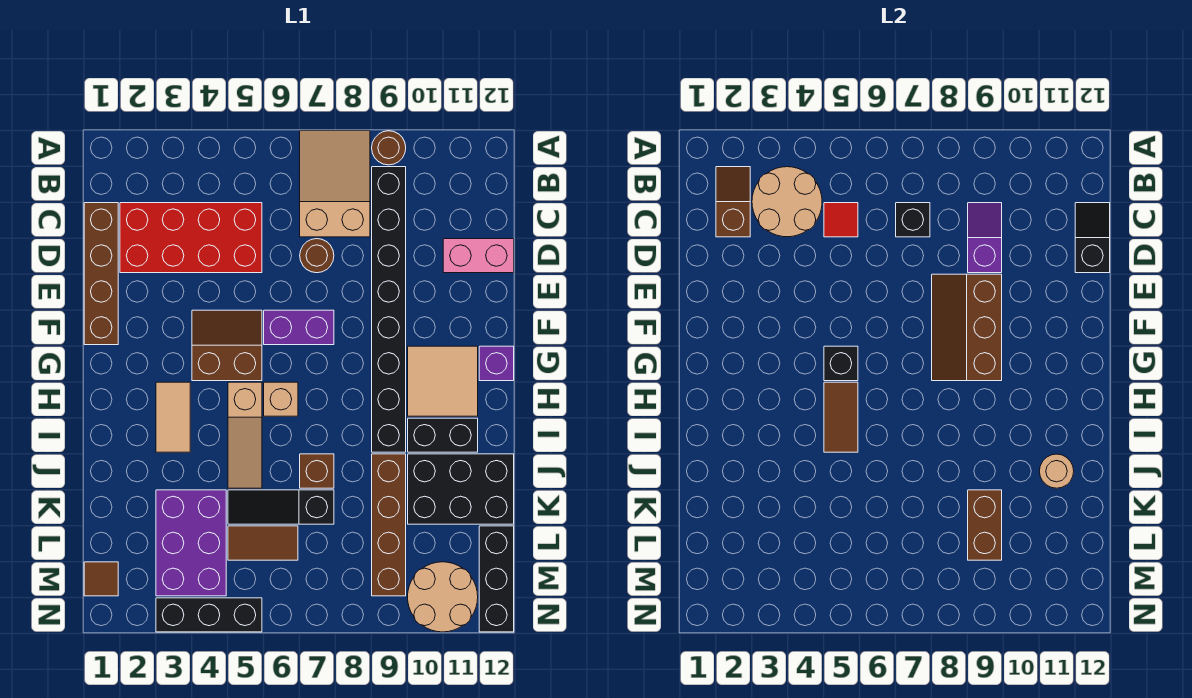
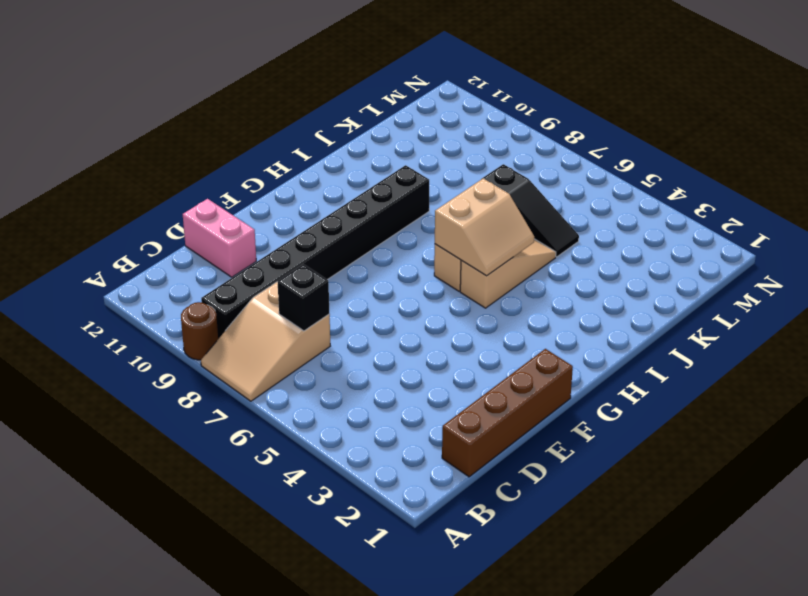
tan slope H5:I6 level 2 top 6 -> brown tile H5:I5 level 2
none -> red brick C2:D5 level 1
none -> brown round brick D7 level 1
none -> brown slope F4:G5 level 1 top G
none -> purple brick F6:F7 level 1

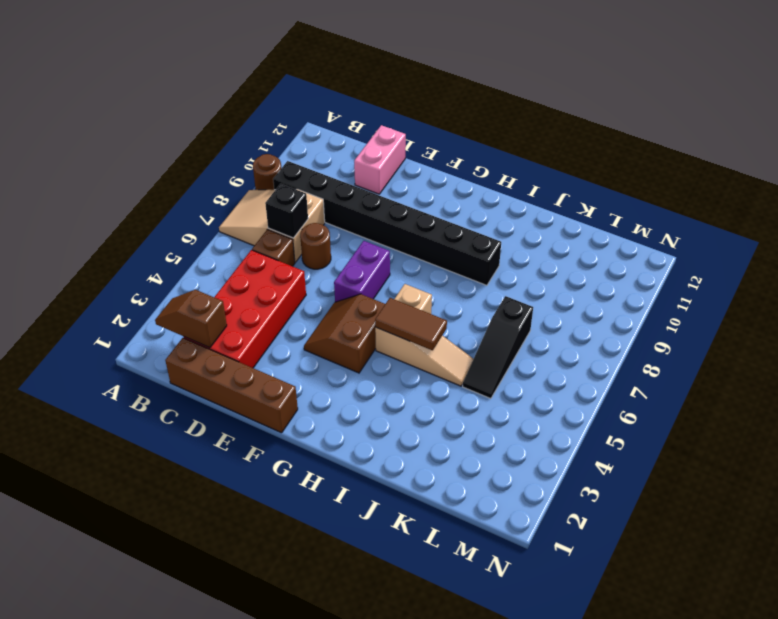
brown brick C6 level 1 -> brown brick J7 level 1
none -> tan tile G10:H11 level 1
none -> purple brick G12 level 1
none -> tan tile H3:I3 level 1
none -> black brick I10:I11 level 1

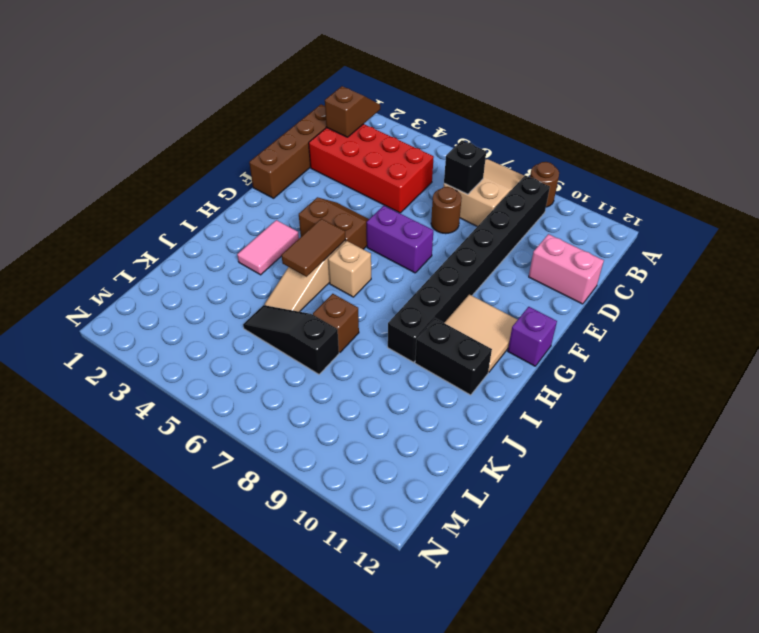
pink tile H3:I3 level 1 -> tan tile H3:I3 level 1
none -> brown brick J9:M9 level 1
none -> black brick J10:K12 level 1
none -> purple brick K3:M4 level 1
none -> brown tile L5:L6 level 1

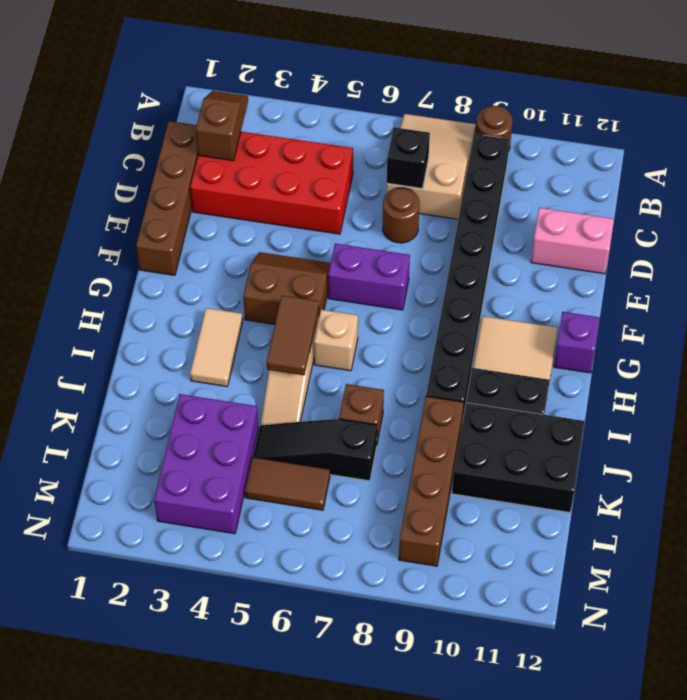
none -> black brick L12:N12 level 1
none -> brown tile M1 level 1
none -> tan round brick M10:N11 level 1
none -> black brick N3:N5 level 1

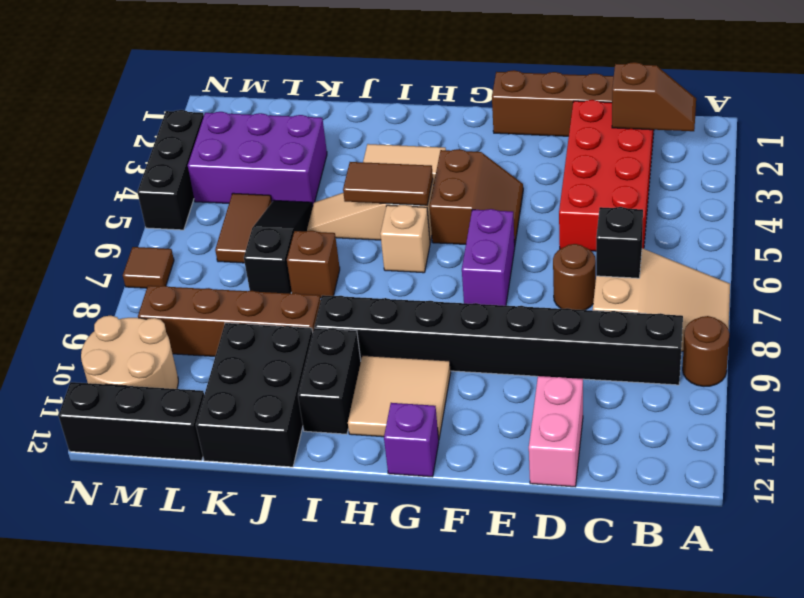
brown tile N7 level 1 -> brown tile M1 level 1
none -> tan round brick B3:C4 level 2
none -> red tile C5 level 2
none -> purple slope C9:D9 level 2 top D
none -> black slope C12:D12 level 2 top D

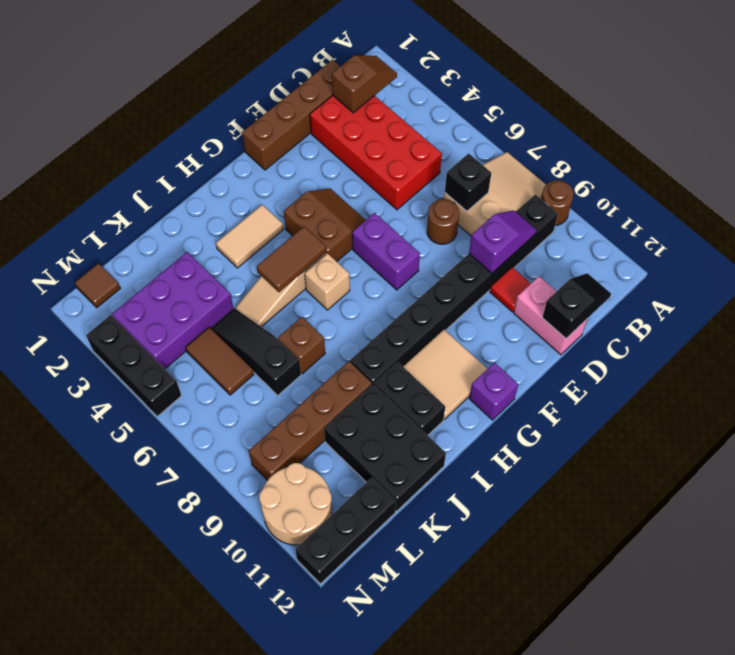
red tile D10 level 1 -> red tile C5 level 2
none -> tan round brick B3:C4 level 2
none -> brown slope E8:G9 level 2 top 9
none -> black brick G5 level 2
none -> tan round brick J11 level 2

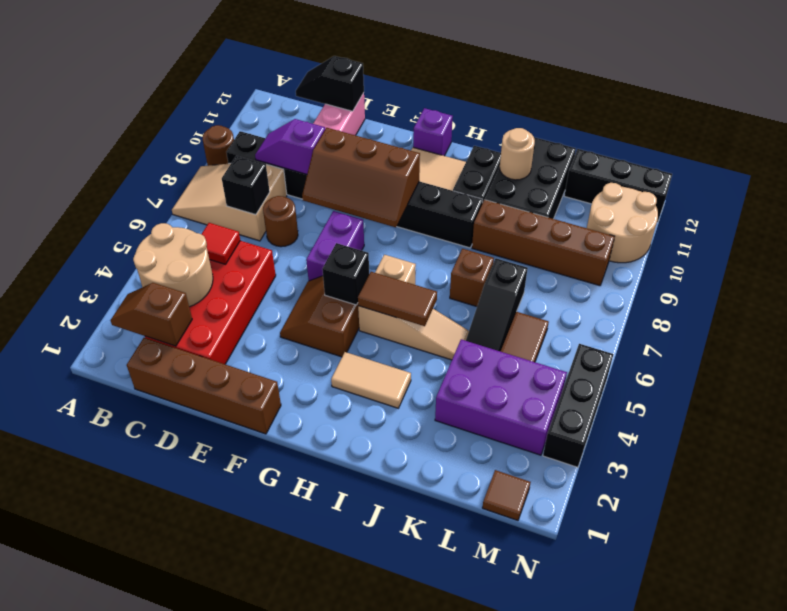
none -> brown brick K9:L9 level 2

